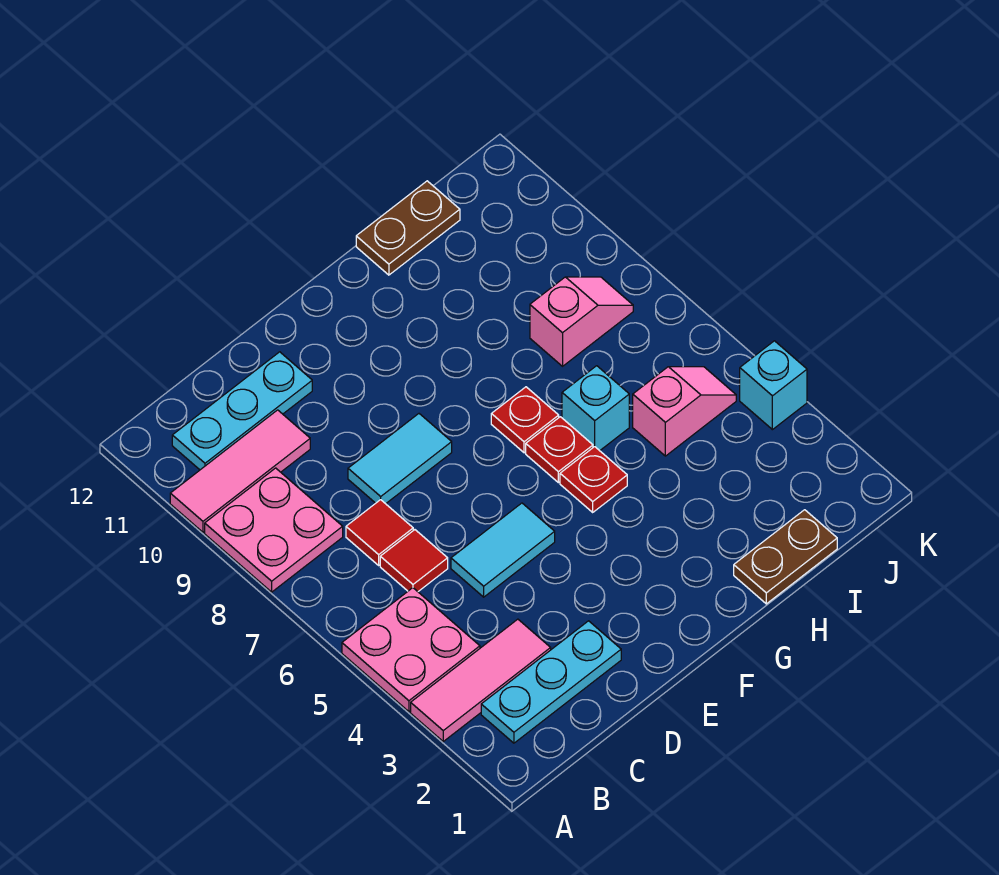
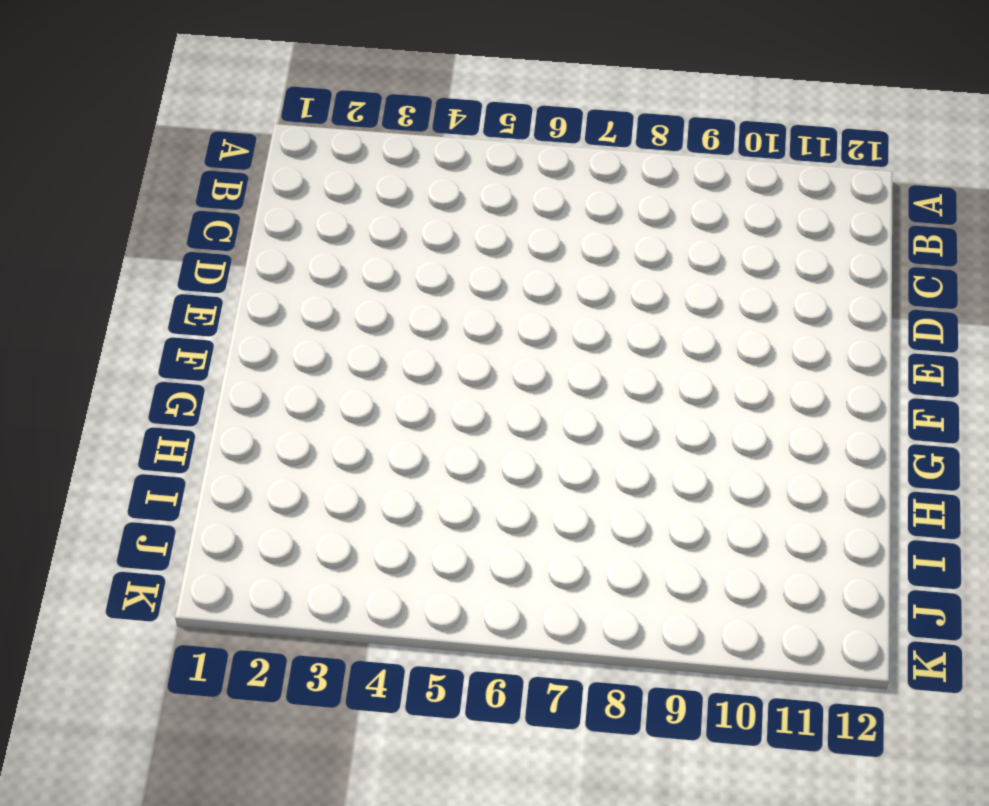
none -> pink tile A3:C3 level 1
none -> pink plate A4:B5 level 1
none -> pink plate A8:B9 level 1

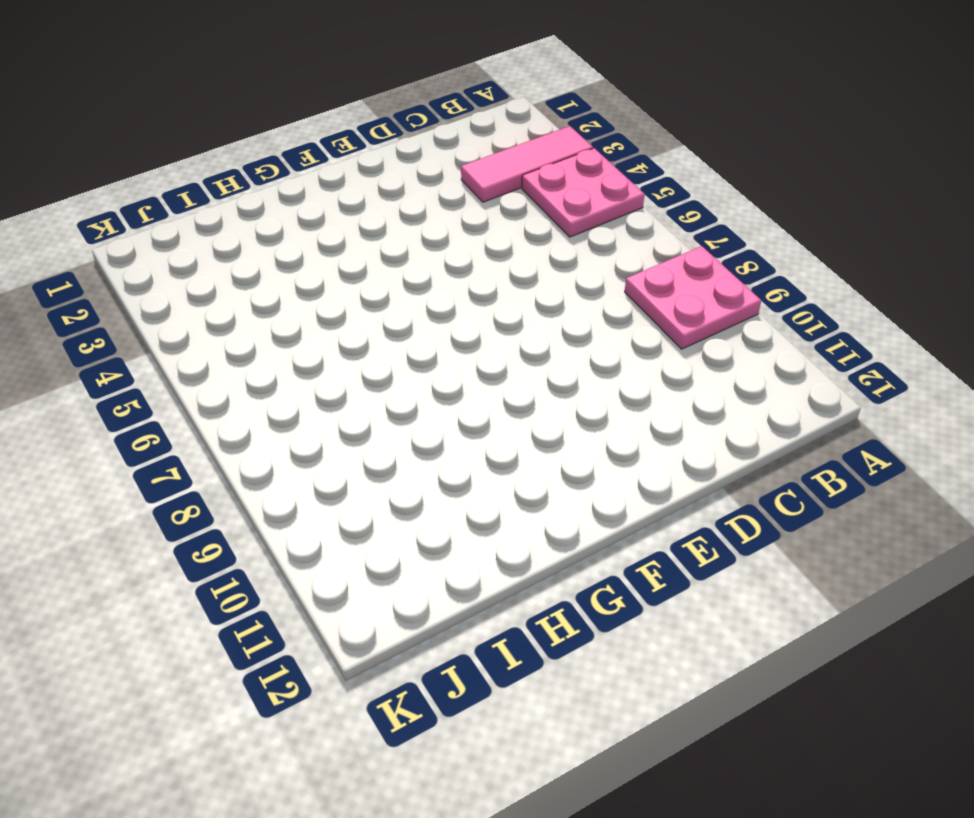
none -> pink tile A10:C10 level 1
none -> cyan plate B2:D2 level 1
none -> cyan plate B11:D11 level 1

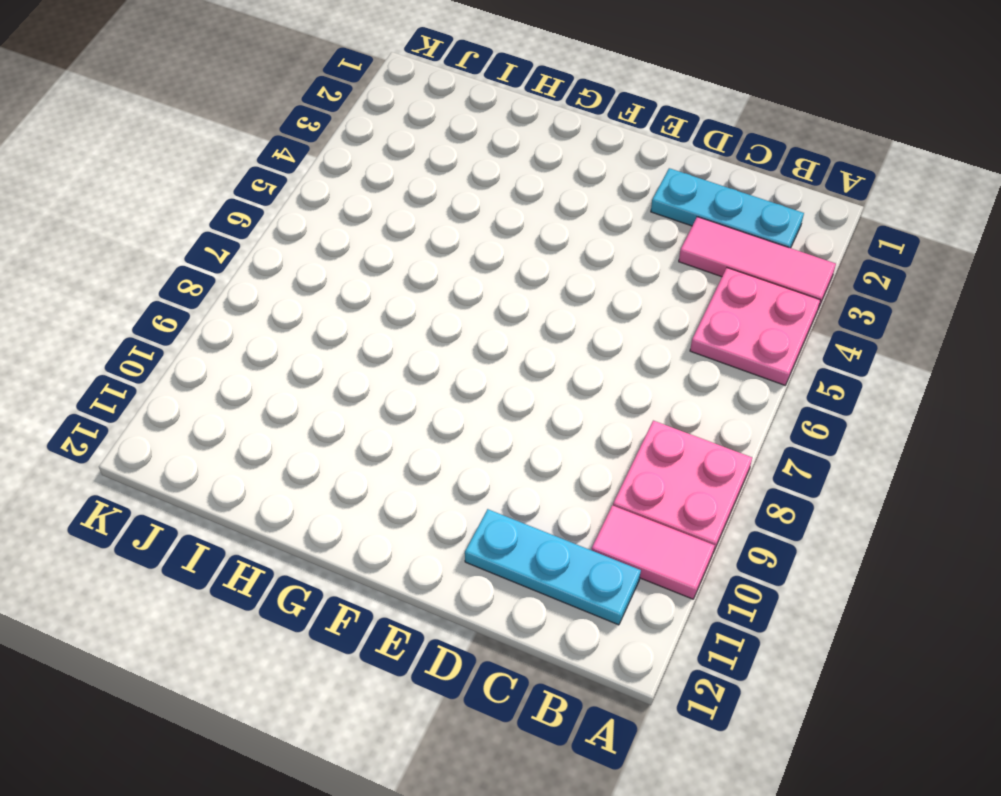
pink tile A10:B10 level 1 -> pink tile A10:C10 level 1
none -> red tile C6 level 1
none -> red tile C7 level 1
none -> cyan tile D5:E5 level 1

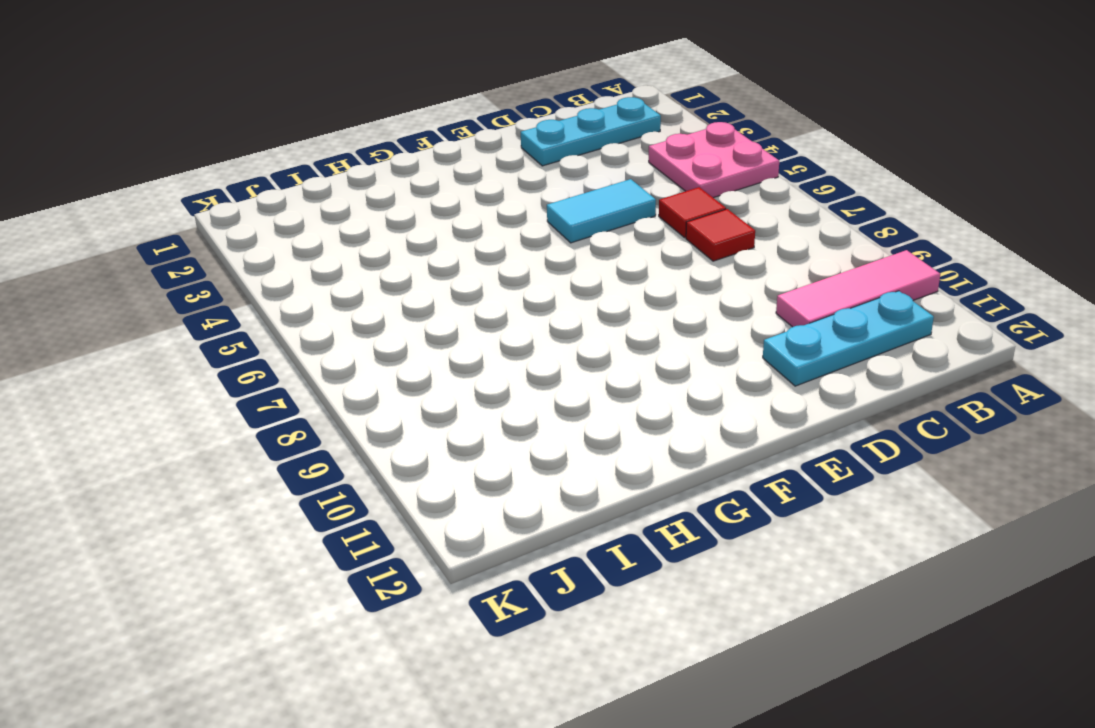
none -> pink tile A3:C3 level 1
none -> pink plate A8:B9 level 1
none -> cyan tile D8:E8 level 1

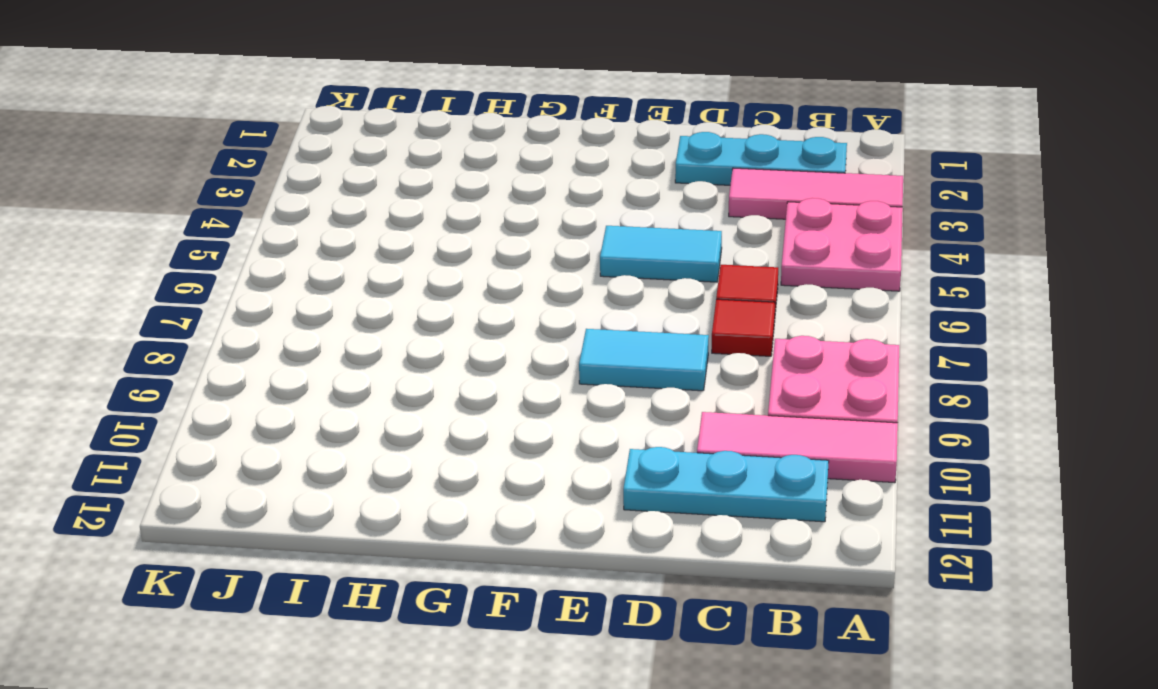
none -> red plate G5 level 1
none -> red plate G6 level 1
none -> red plate G7 level 1

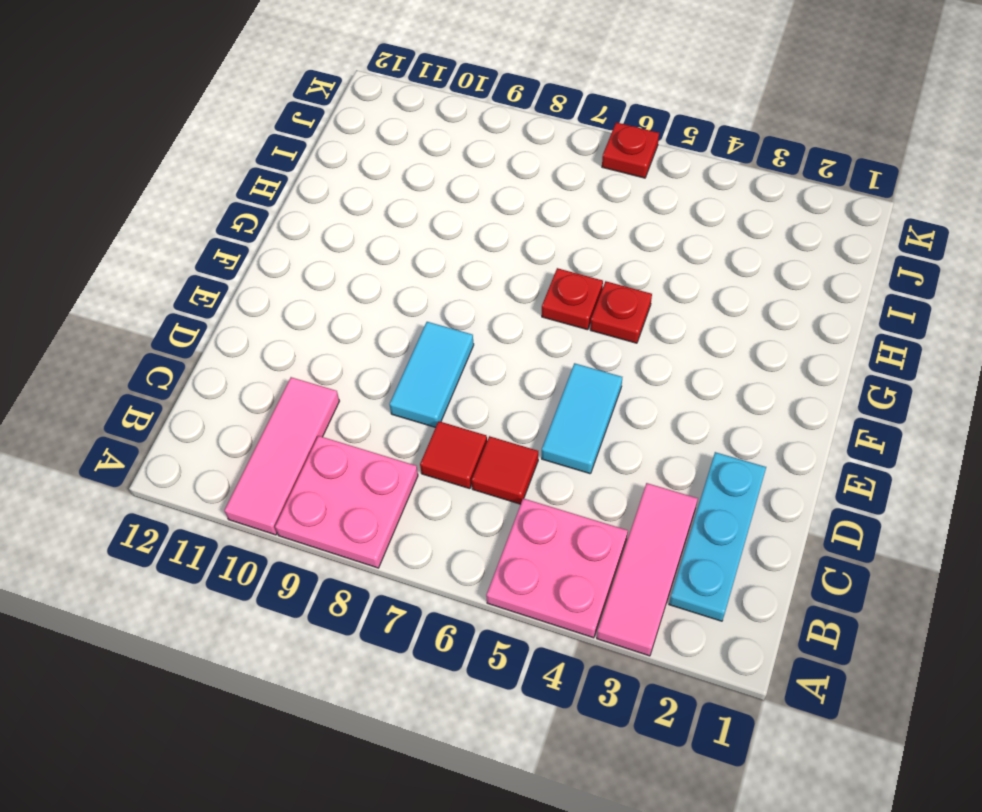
red plate K6 level 1 -> red plate G7 level 1
none -> cyan plate B11:D11 level 1
none -> brown plate H1:I1 level 1
none -> cyan brick H6 level 1

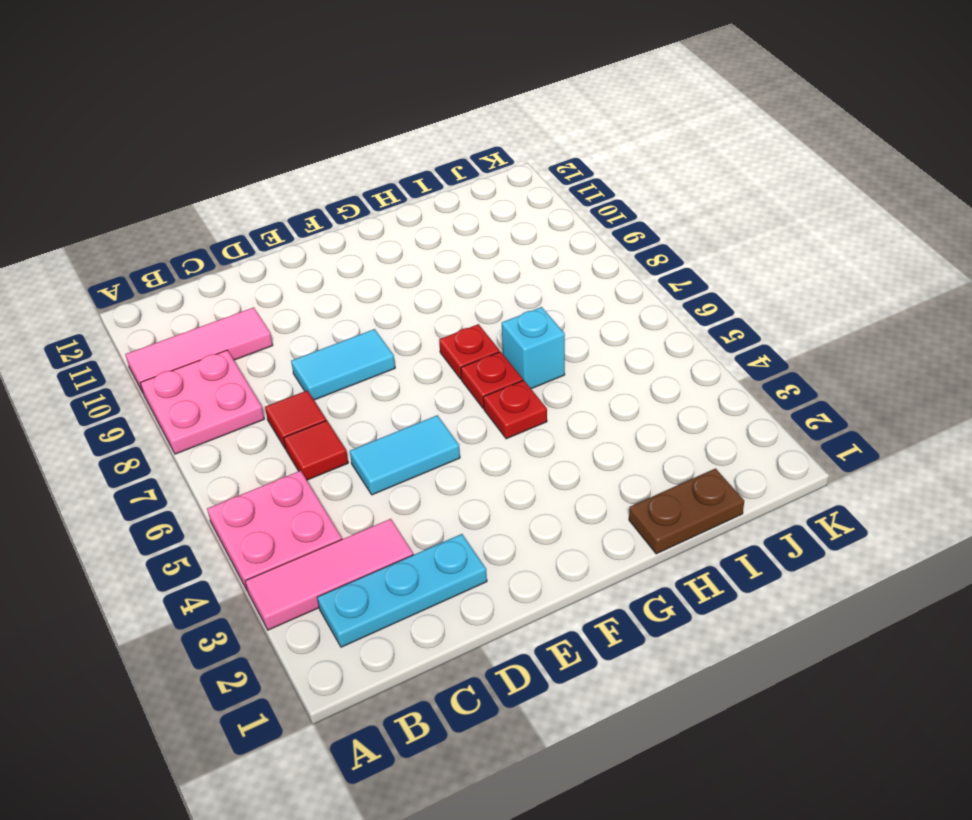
none -> cyan plate B11:D11 level 1
none -> brown plate H12:I12 level 1
none -> pink slope I5:J5 level 1 top I

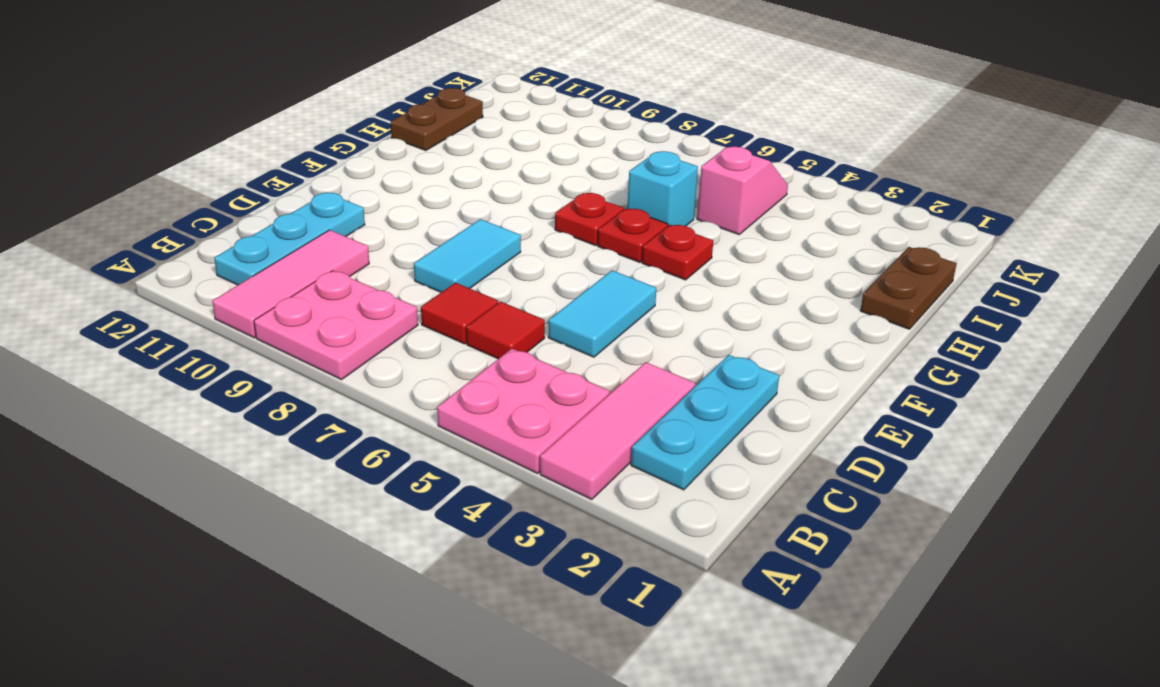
none -> pink slope I8:J8 level 1 top I
none -> cyan brick K4 level 1

